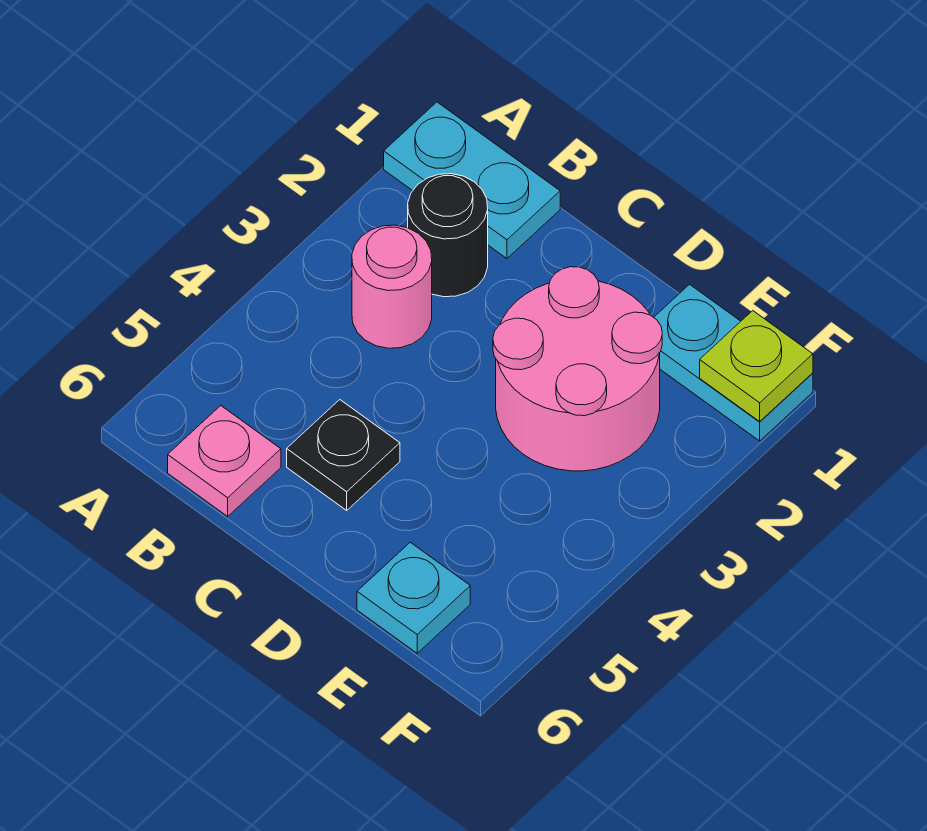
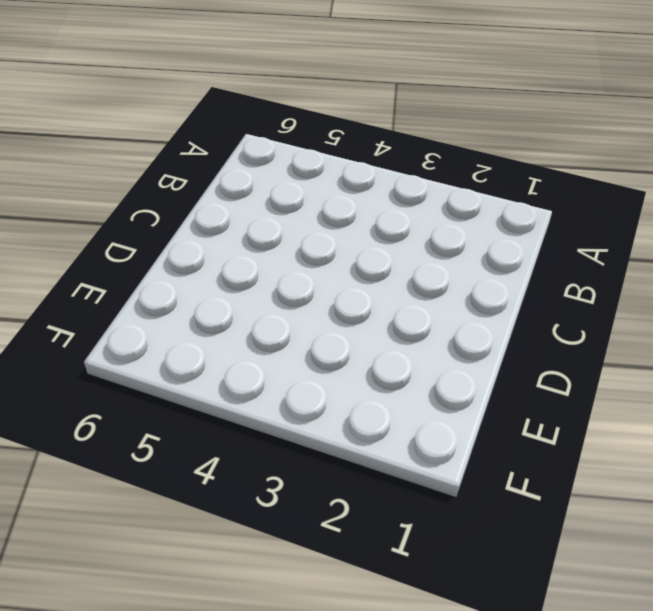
none -> cyan plate A1:B1 level 1
none -> black round brick B2 level 1

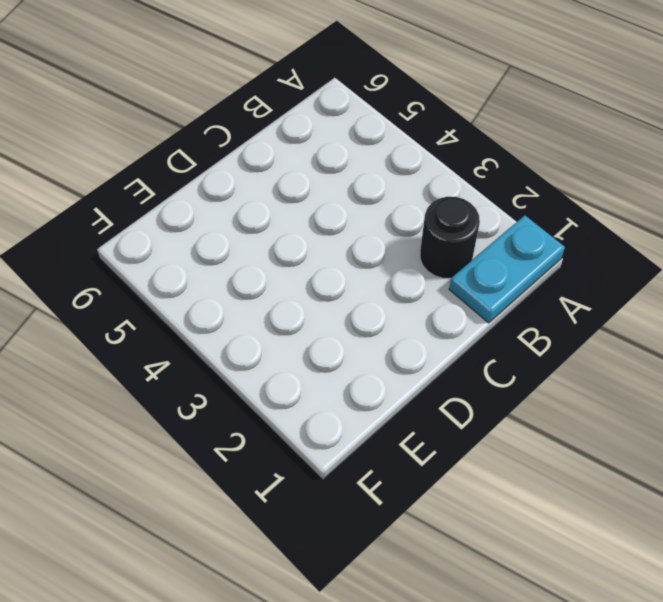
none -> pink round brick B3 level 1
none -> pink plate B6 level 1

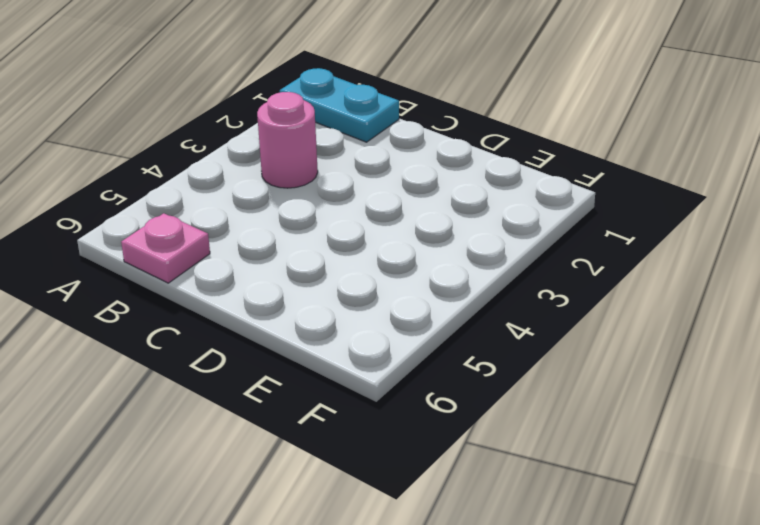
none -> black round brick B2 level 1
none -> black plate C5 level 1

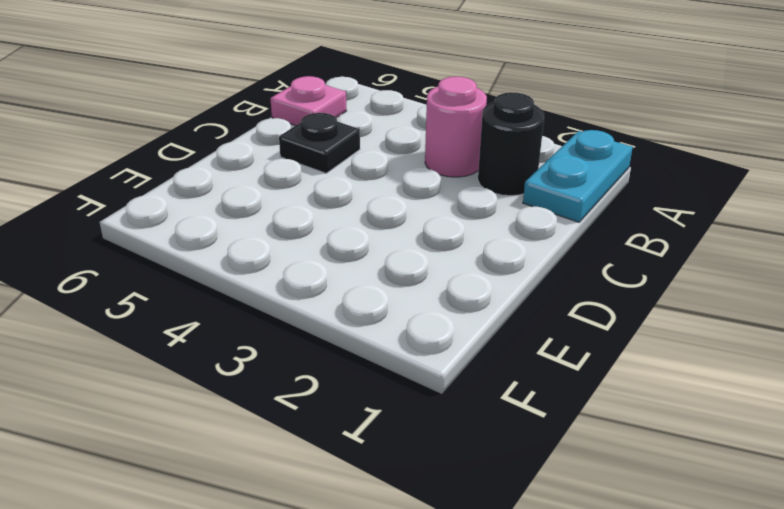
none -> pink round brick D2:E3 level 1
none -> cyan plate E1:F1 level 1

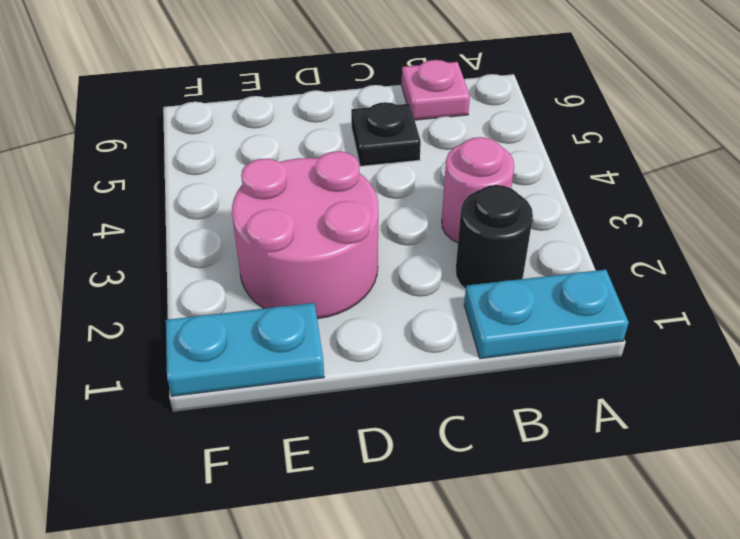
none -> cyan plate E6 level 1
none -> lime plate F1 level 2

